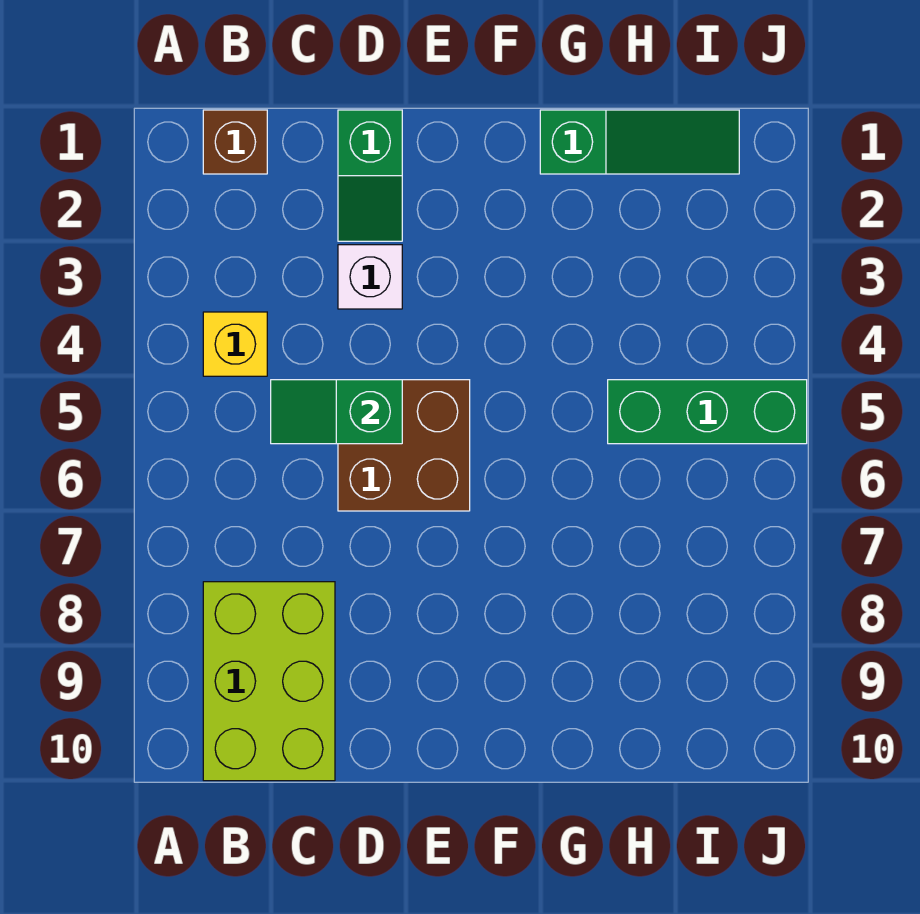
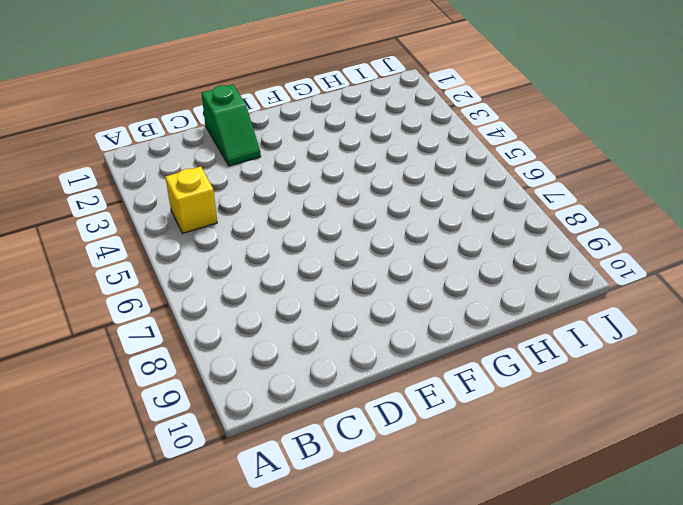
none -> brown brick B1 level 1
none -> lime brick B8:C10 level 1

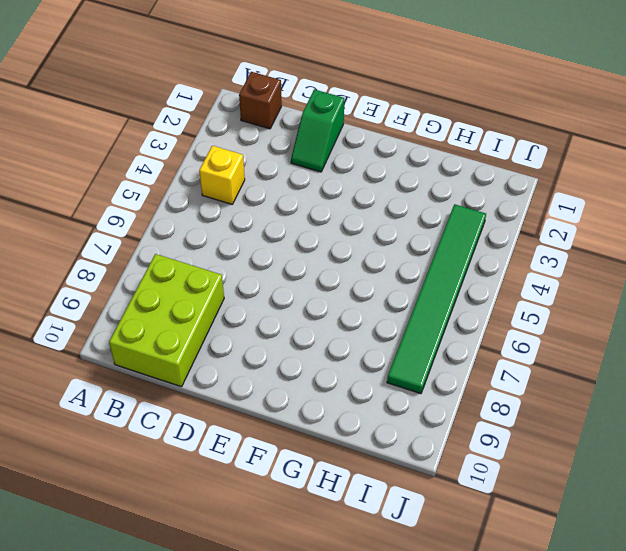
green tile I3:I8 level 1 -> green brick H5:J5 level 1
none -> white brick D3 level 1
none -> brown brick D5:E6 level 1

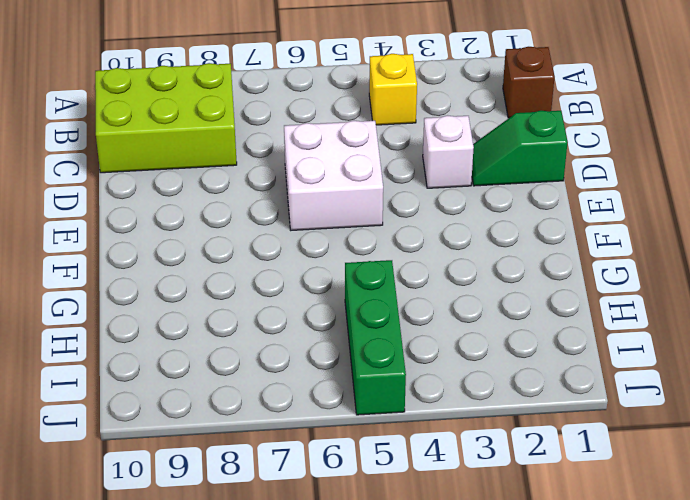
white brick D5:E6 level 1 -> brown brick D5:E6 level 1
none -> green slope G1:I1 level 1 top G
none -> green slope C5:D5 level 2 top D

